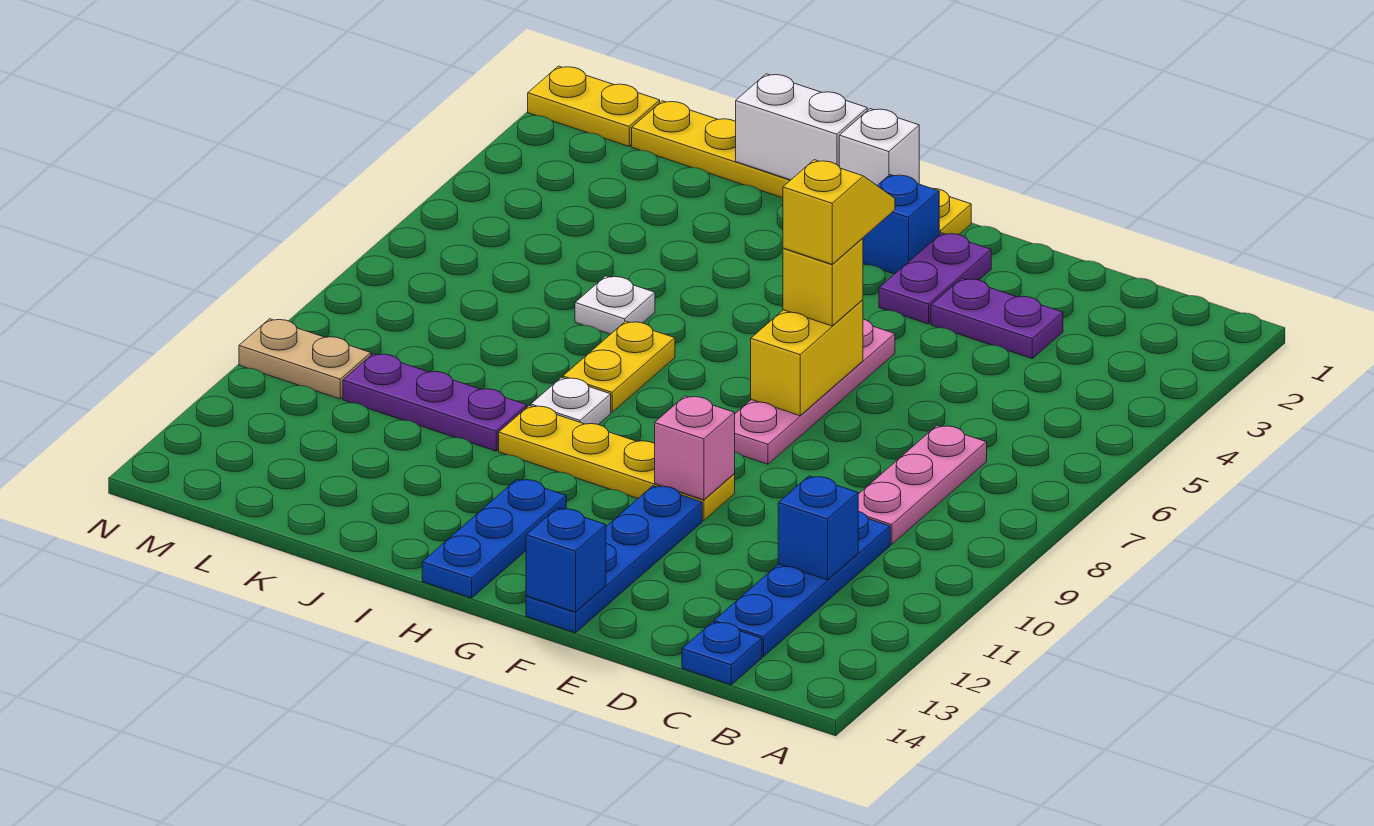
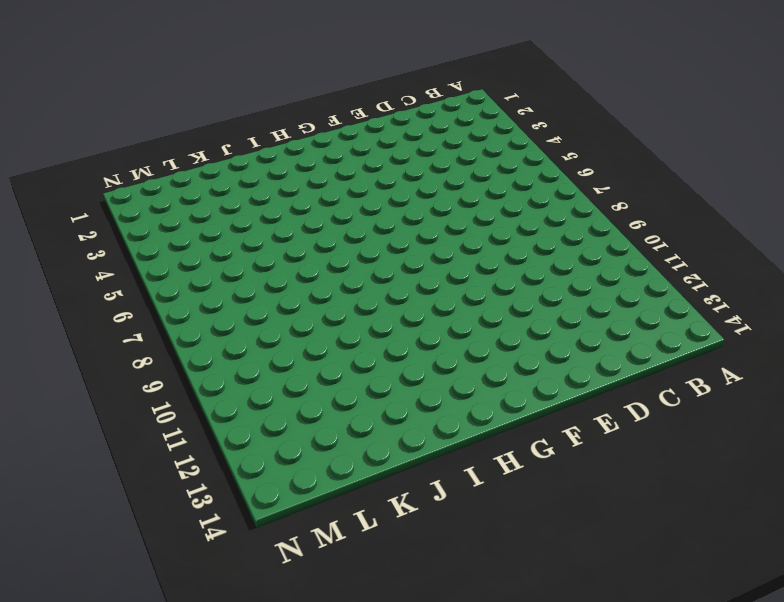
none -> pink plate C7:C9 level 1
none -> blue plate C10:C13 level 1
none -> blue plate C14 level 1

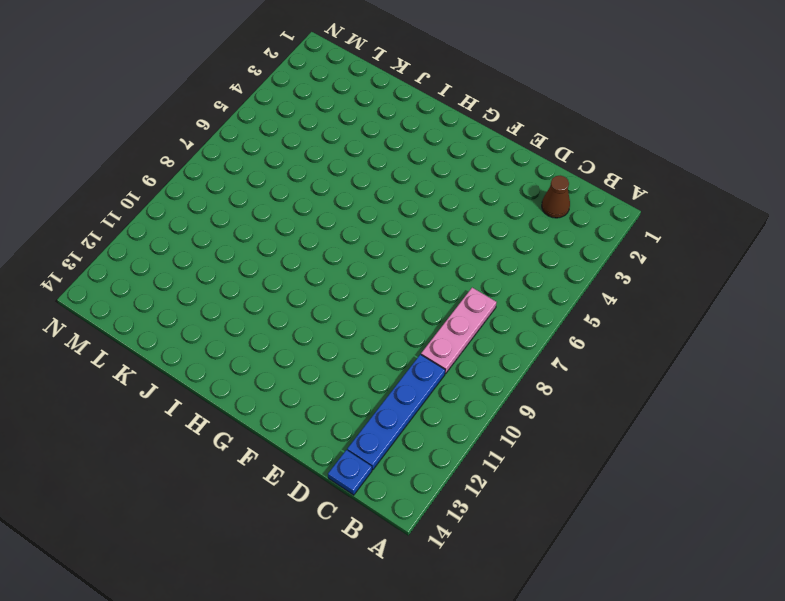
brown cone C2 level 1 -> none
none -> purple plate D3:E3 level 1
none -> purple plate F2:F3 level 1
none -> pink plate F5:F8 level 1

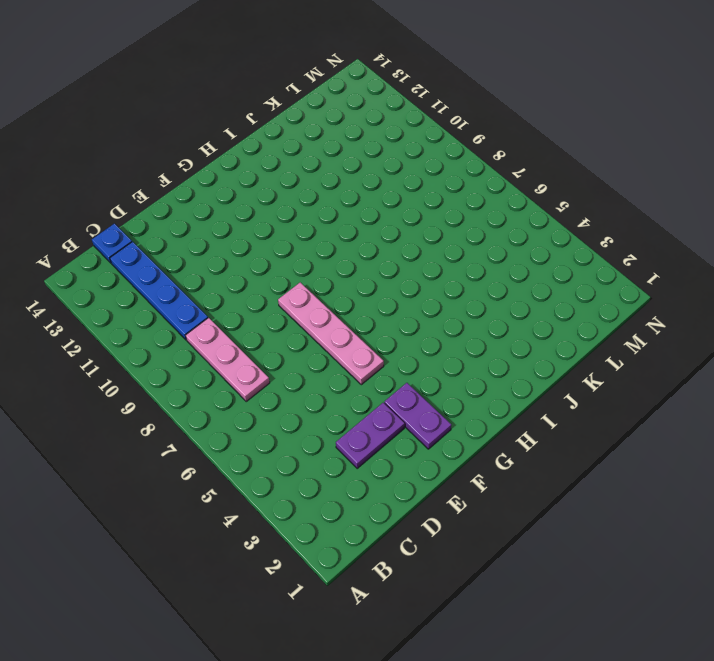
none -> yellow plate F10:I10 level 1
none -> blue plate F11:F14 level 1
none -> yellow plate G1:L1 level 1

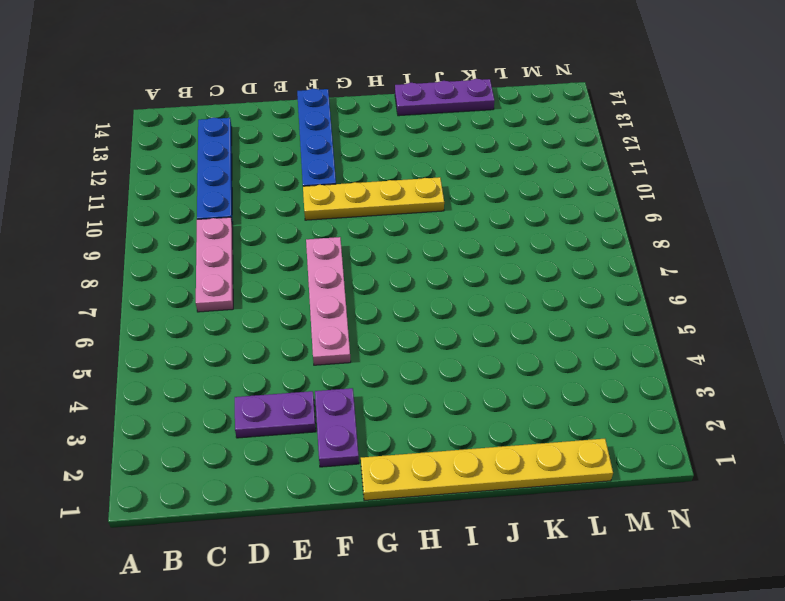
purple plate I14:K14 level 1 -> purple plate J10:L10 level 1
none -> blue plate C14 level 1
none -> blue brick G2 level 1
none -> blue plate H12:H14 level 1

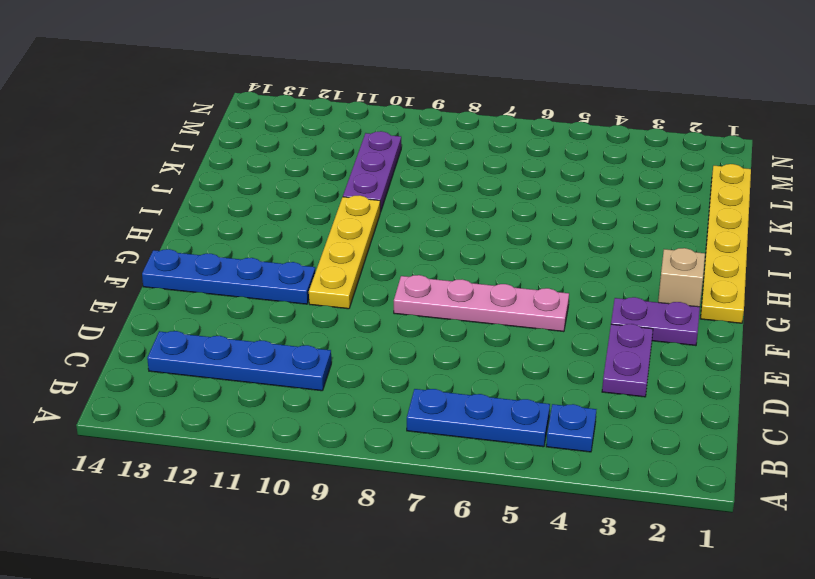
blue plate B4 level 1 -> blue plate C14 level 1
blue plate B5:B7 level 1 -> blue plate H12:H14 level 1
tan brick G2 level 1 -> blue brick G2 level 1
none -> pink plate C7:C9 level 1
none -> yellow plate I7:I8 level 1
none -> white plate I9 level 1

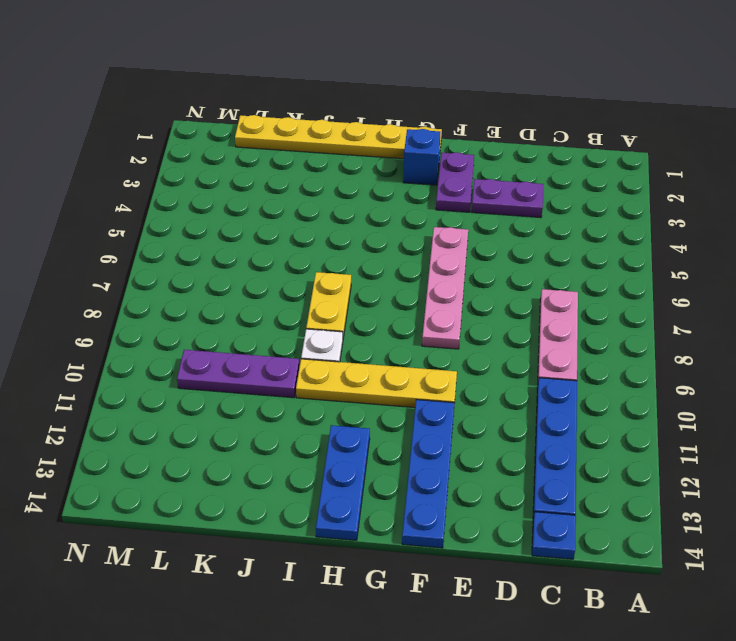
none -> white plate J6 level 1
none -> yellow plate M1:N1 level 1
none -> tan plate M10:N10 level 1

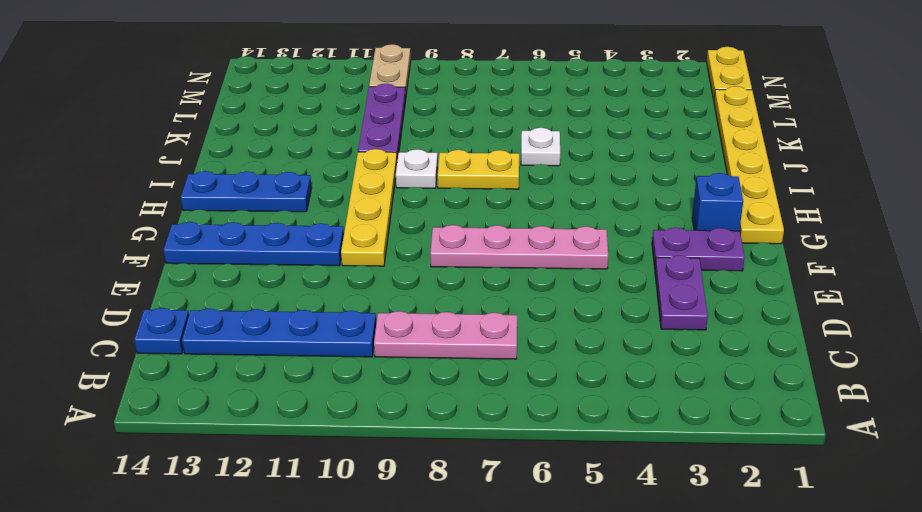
none -> blue brick C11 level 2
none -> yellow brick F6:F7 level 2
none -> pink brick F10 level 2

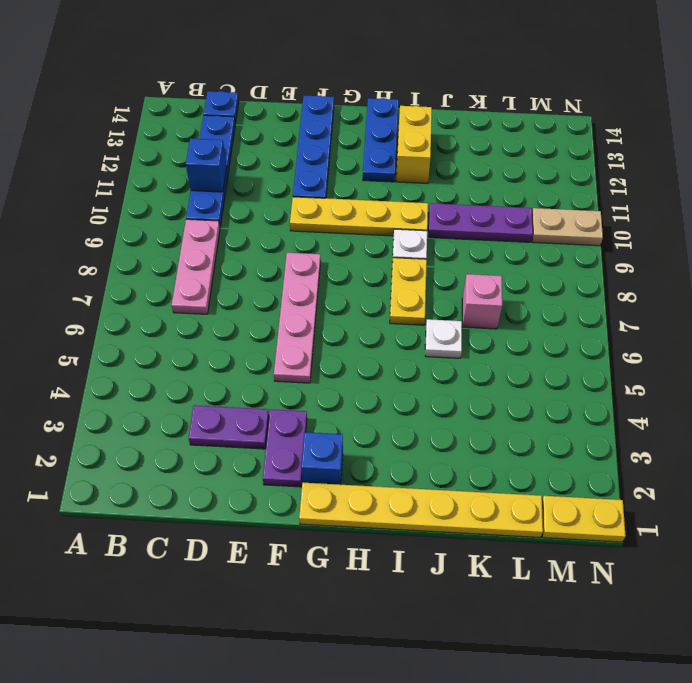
yellow brick I12:I13 level 1 -> yellow brick F6:F7 level 2
pink brick K7 level 1 -> pink brick F10 level 2
none -> blue brick F14 level 2
none -> white brick H1 level 2
none -> white brick I1:J1 level 2

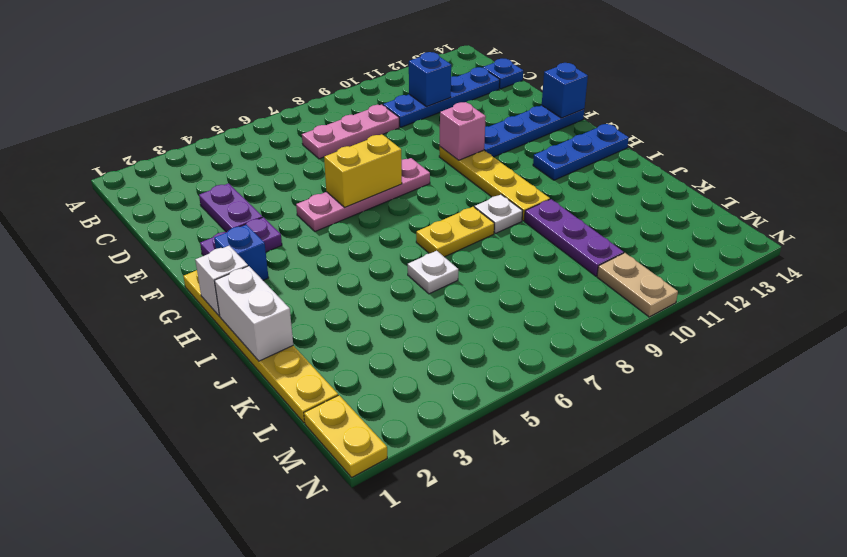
none -> yellow brick F6 level 3
none -> yellow slope F5:F6 level 4 top 6

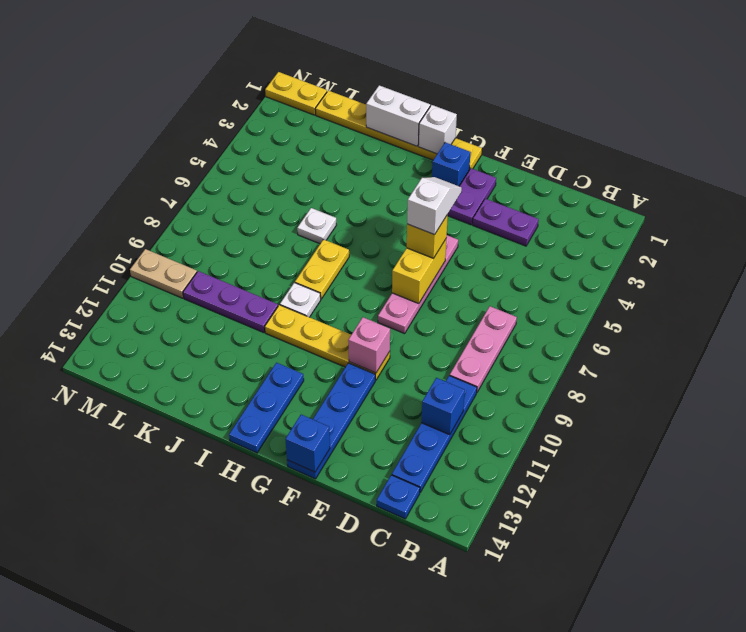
white slope F5:F6 level 4 top 6 -> yellow slope F5:F6 level 4 top 6

